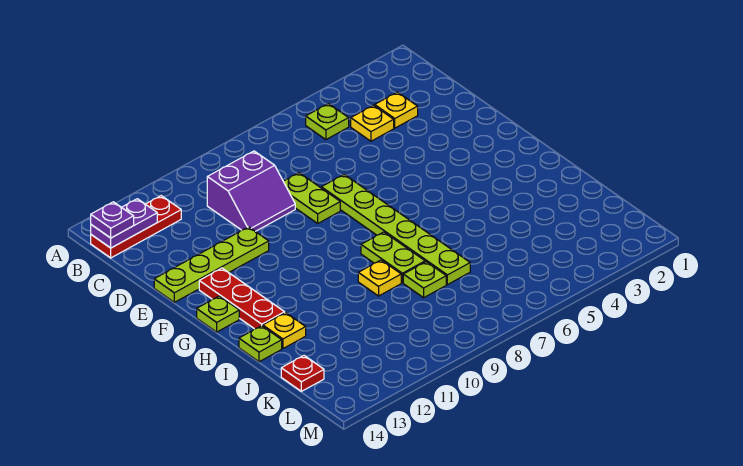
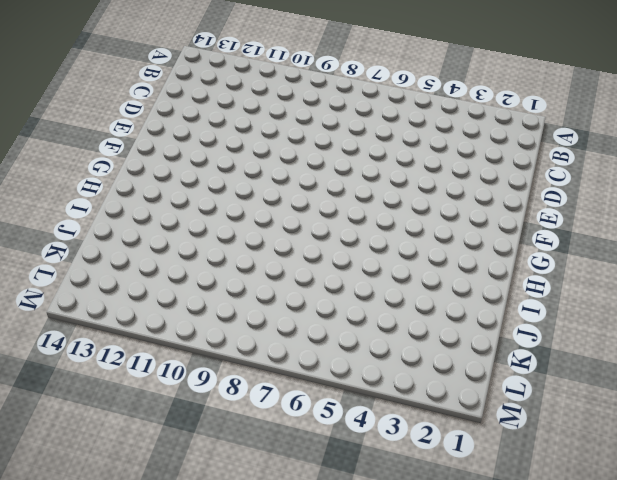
none -> lime plate B5 level 1
none -> red plate B12:B14 level 1
none -> yellow plate C3 level 1

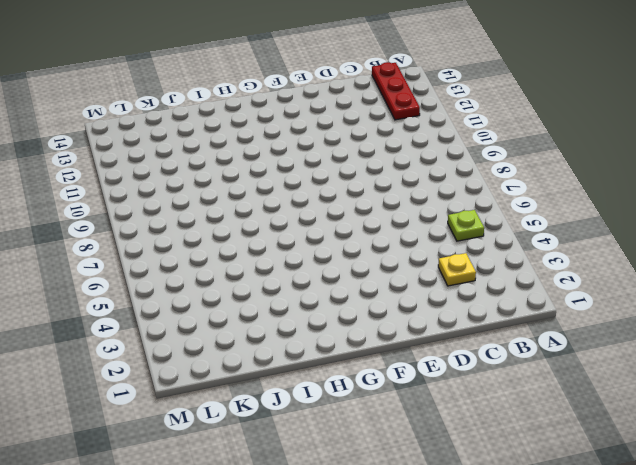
none -> yellow plate C4 level 1
none -> purple slope C9:D10 level 1 top C
none -> lime plate D8:E8 level 1

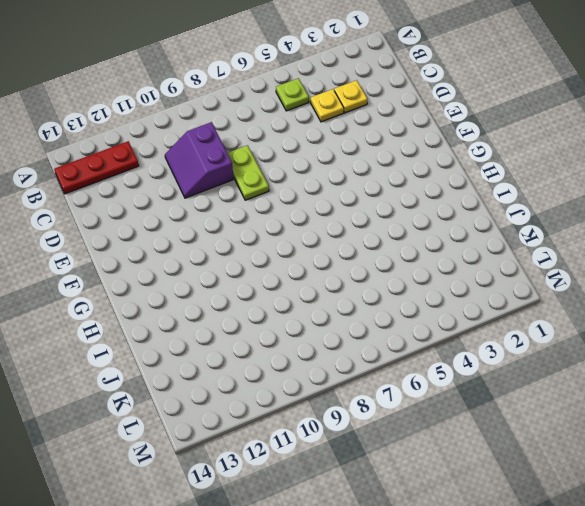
purple slope C9:D10 level 1 top 9 -> purple slope C9:D10 level 1 top C
none -> lime plate E7:J7 level 1
none -> lime plate E11:E14 level 1
none -> red plate F13:H13 level 1

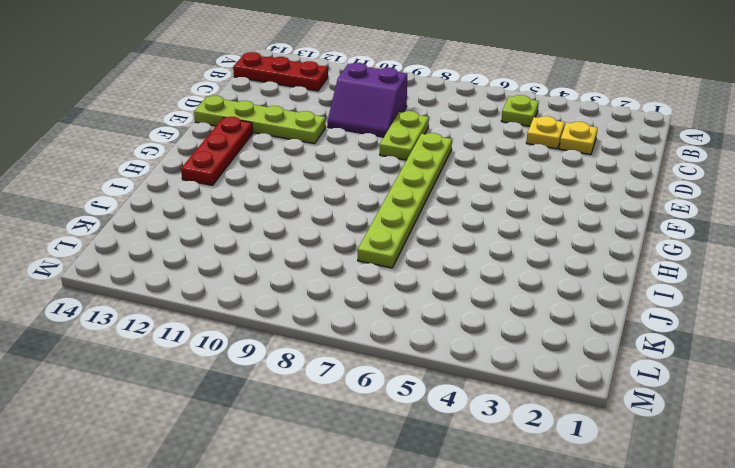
none -> lime plate G14 level 1
none -> lime plate H8:I8 level 1
none -> yellow plate I9 level 1

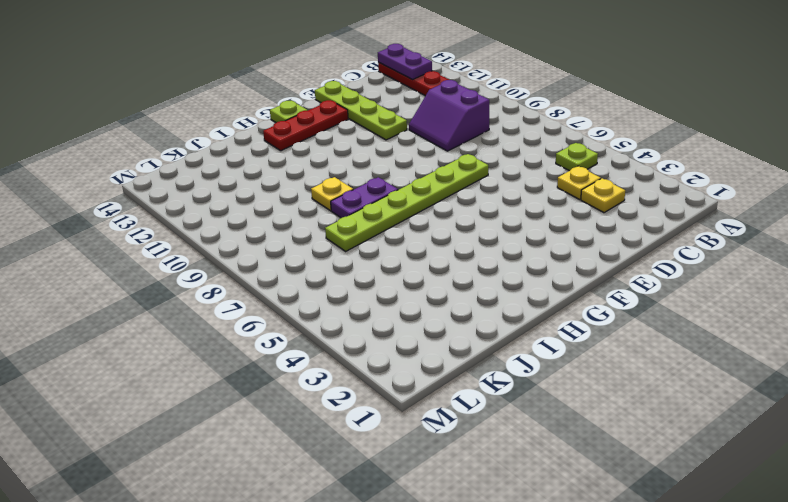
purple plate H8:I8 level 1 -> lime plate H8:I8 level 1
none -> lime plate D8:E8 level 1
none -> yellow plate I13 level 1
none -> lime plate I14 level 1

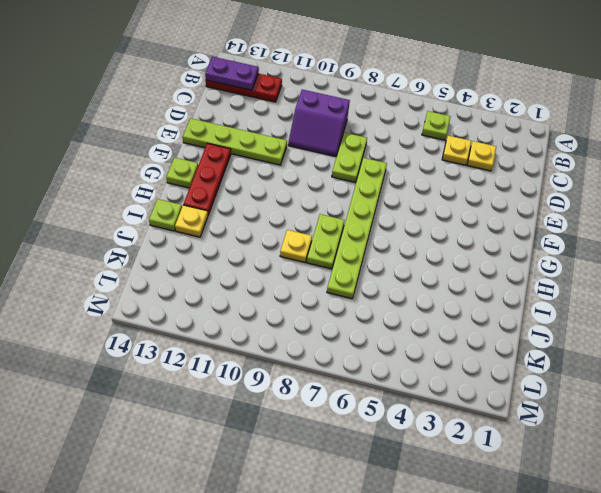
none -> lime plate J8 level 1
none -> red plate K14 level 1
none -> purple plate B14 level 3

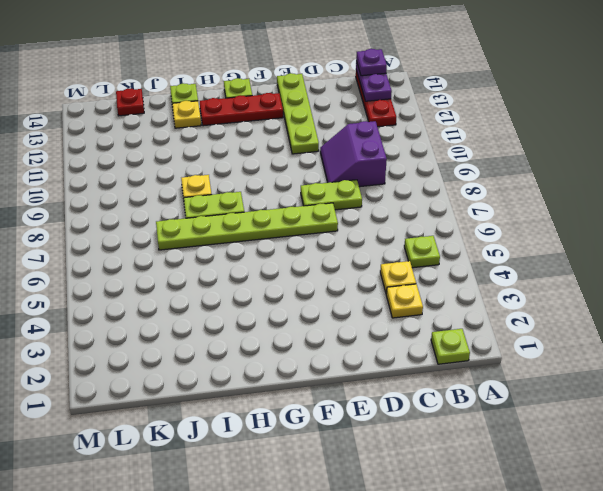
lime plate B1 level 1 -> lime plate J8 level 1

